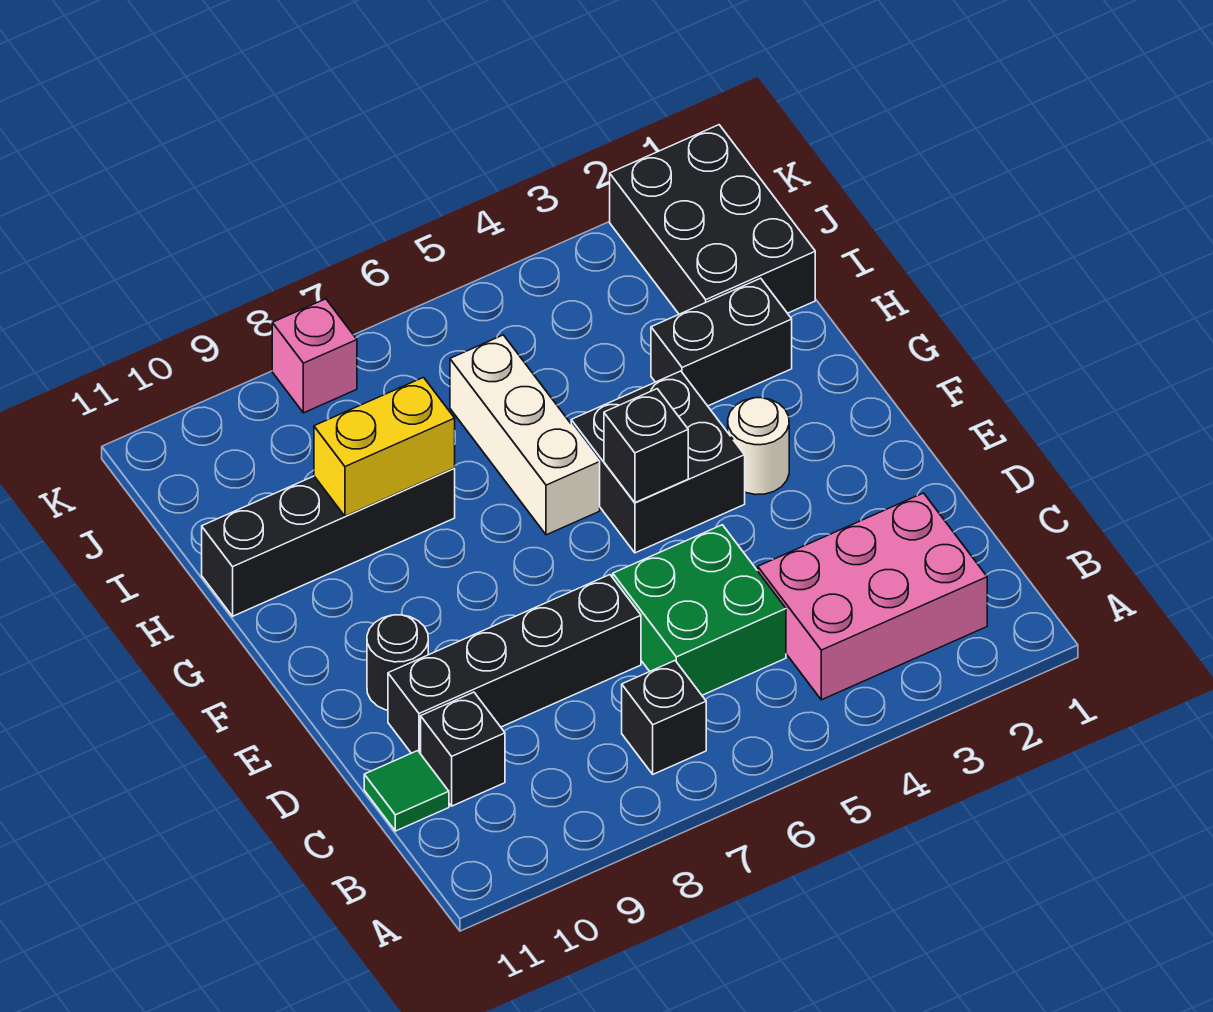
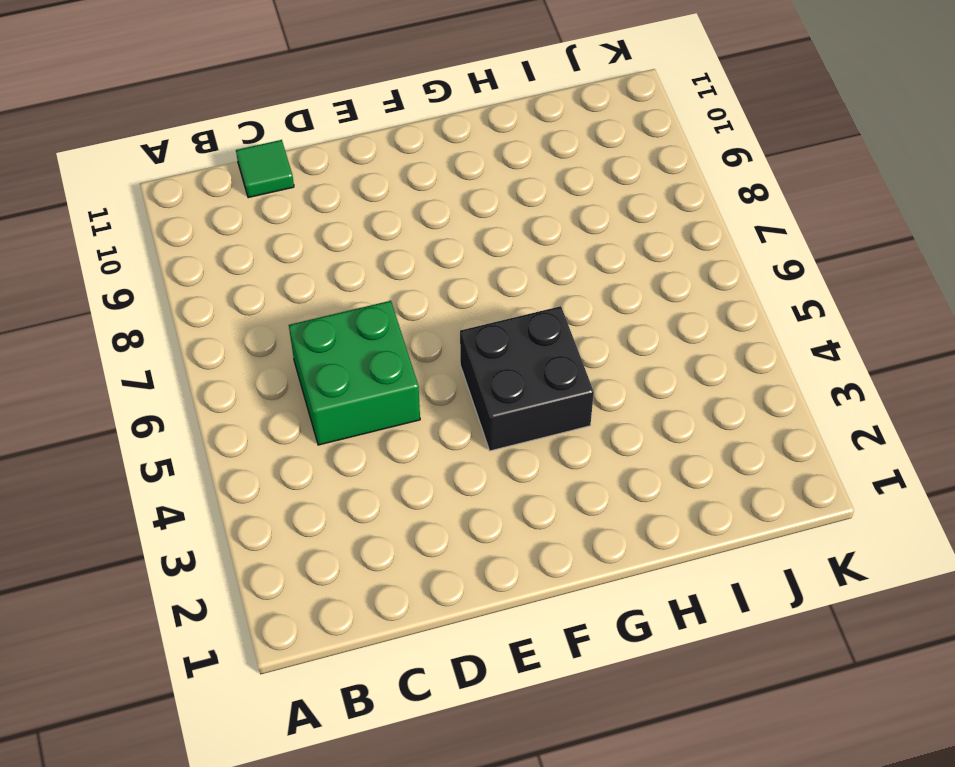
none -> pink brick B2:C4 level 1
none -> black brick B7 level 1
none -> black brick C10 level 1

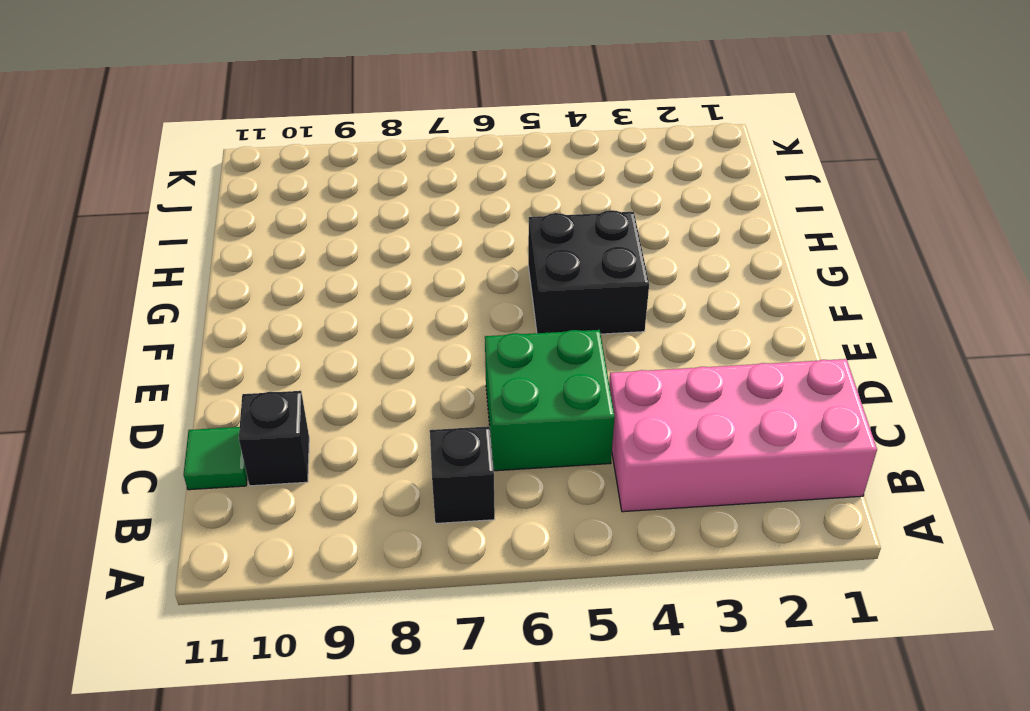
pink brick B1:C4 level 1 -> pink brick B2:C4 level 1
none -> black brick D7:D10 level 1
none -> black round brick E10 level 1
none -> white round brick F3 level 1

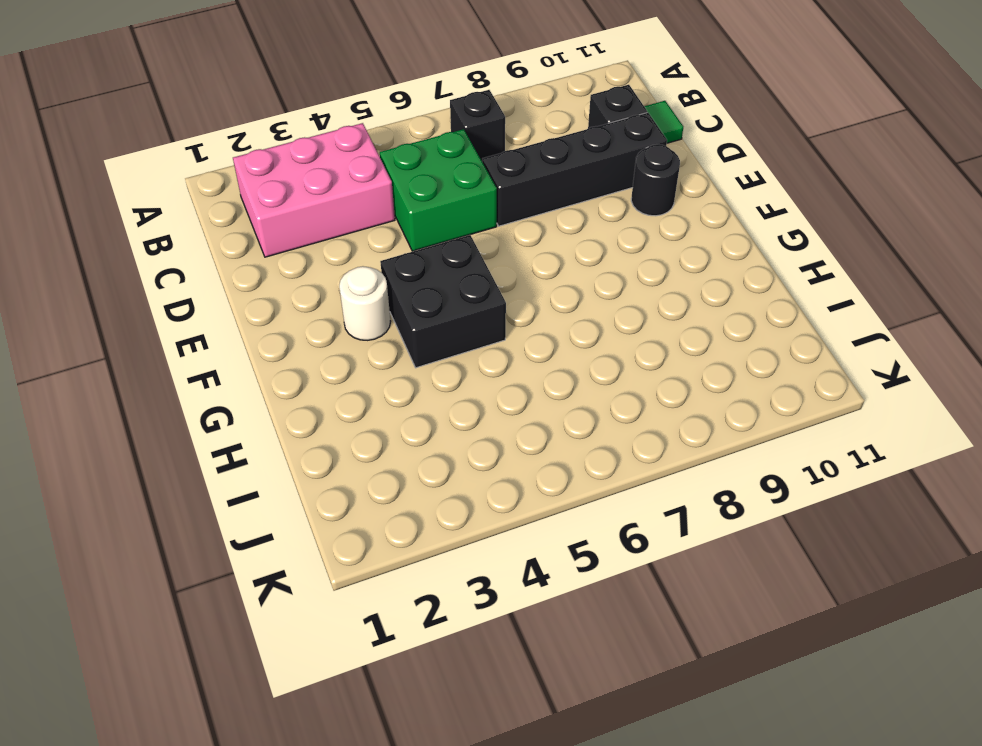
none -> white brick G6:I6 level 1
none -> black brick H2:H3 level 1
none -> black brick H8:H11 level 1

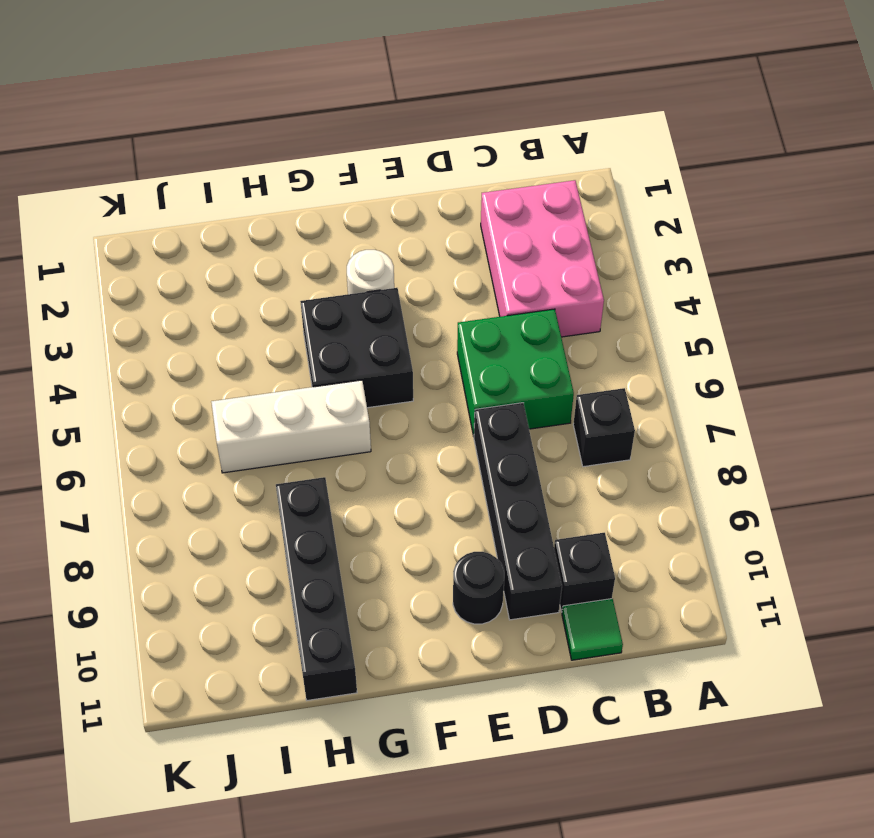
none -> black brick H2:H3 level 1
none -> black brick I1:K2 level 1
none -> pink brick K8 level 1

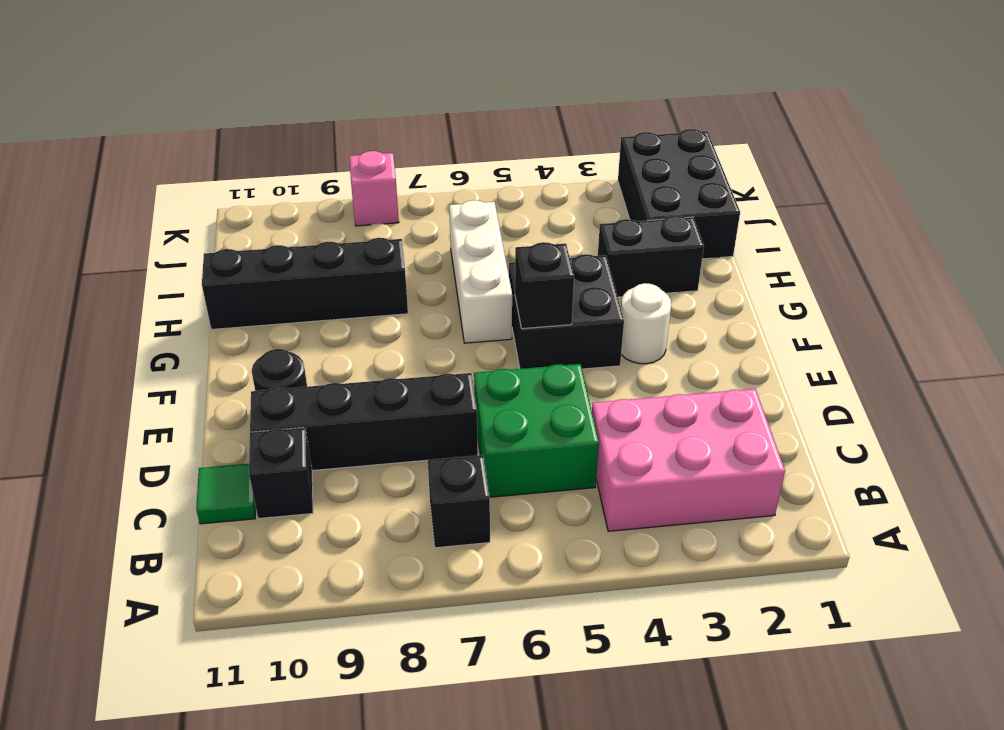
none -> yellow brick H8:H9 level 2

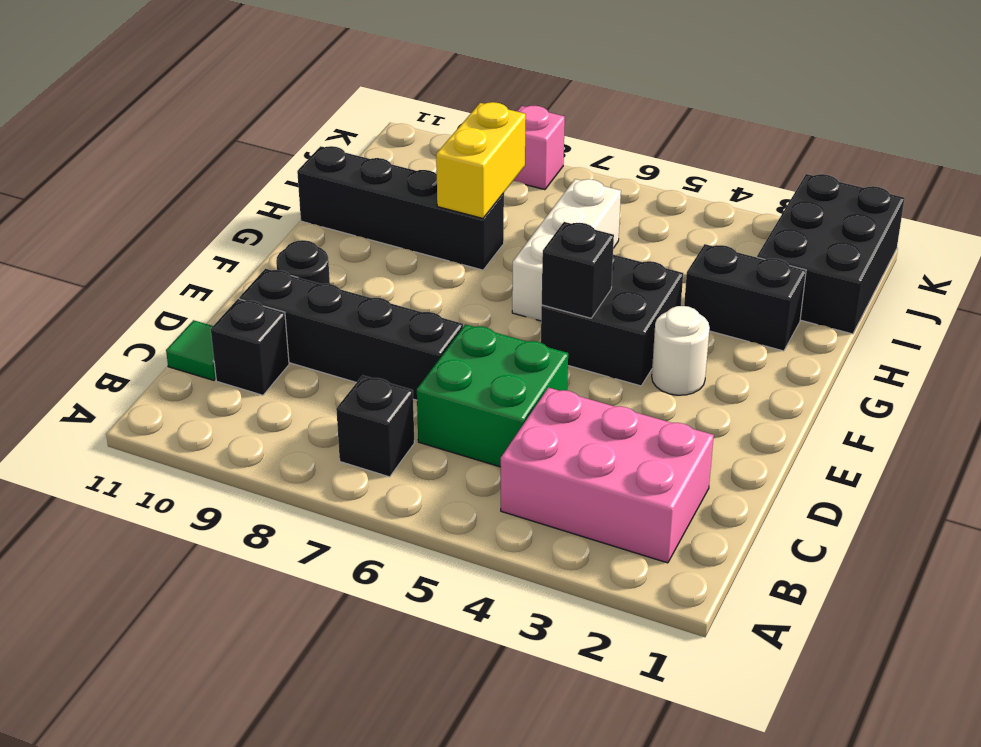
yellow brick H8:I8 level 2 -> yellow brick H8:H9 level 2

